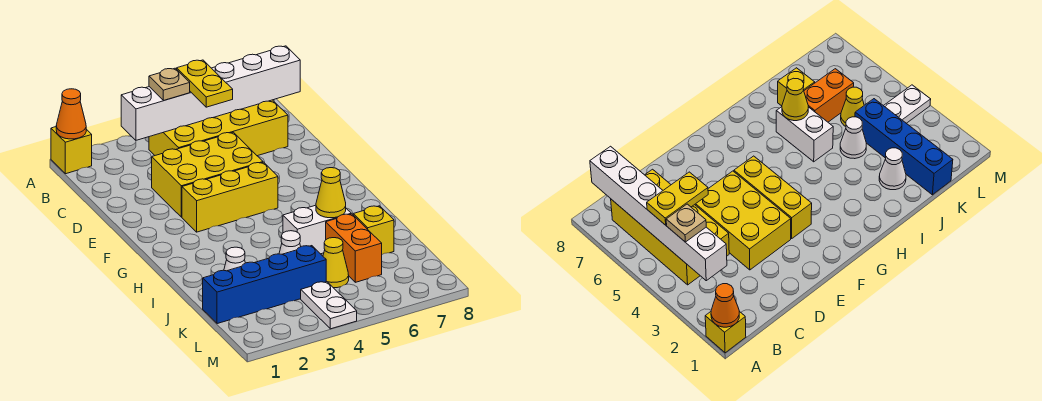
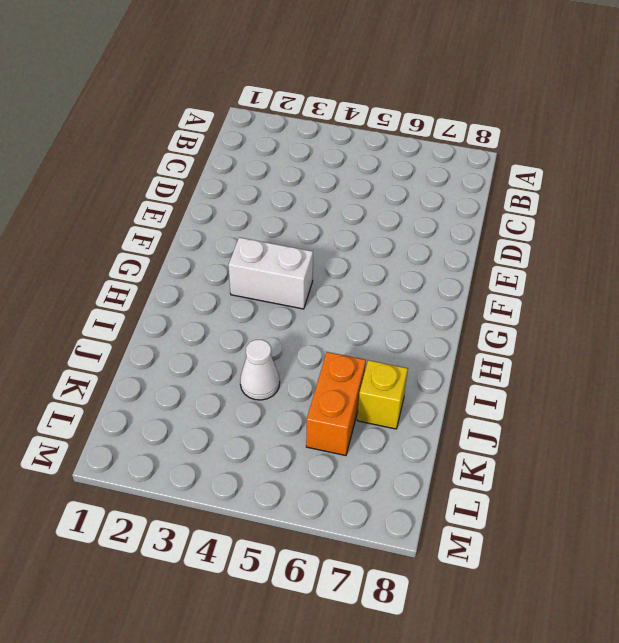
white brick G3:G4 level 1 -> white brick I5:I6 level 1
none -> yellow brick A1 level 1
none -> yellow brick B4:C7 level 1
none -> yellow brick D3:E5 level 1

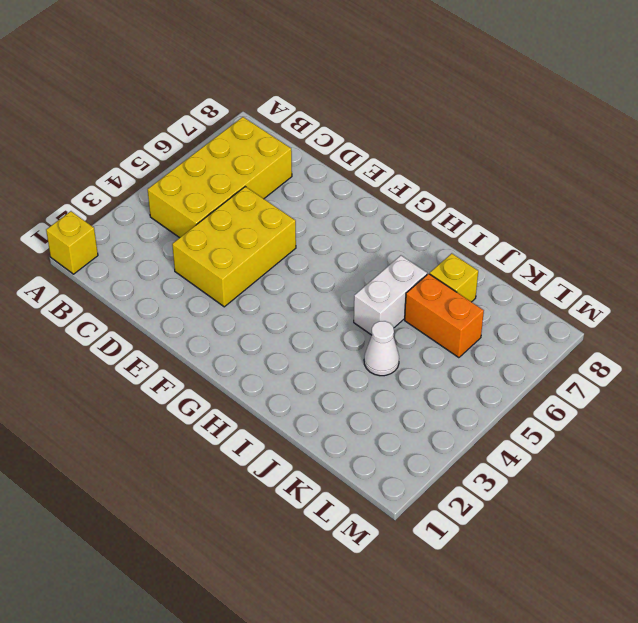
none -> yellow brick F3:F5 level 1
none -> white cone J2 level 1
none -> blue brick K1:K4 level 1

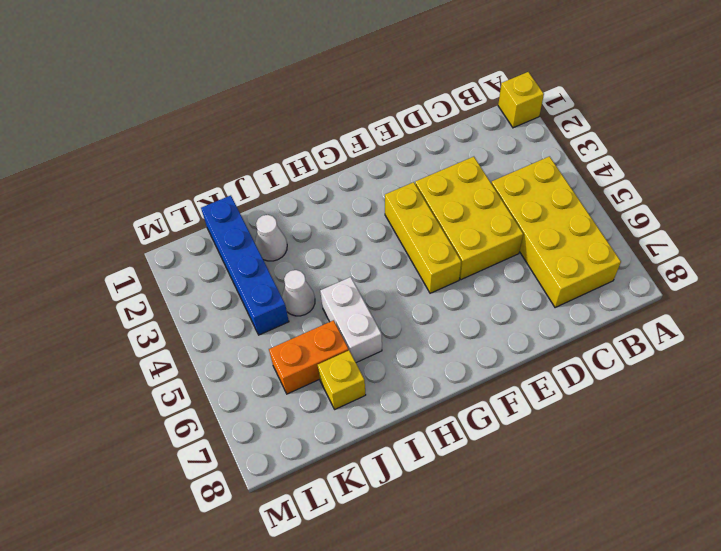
none -> yellow cone K5 level 1
none -> white plate L4:M4 level 1
none -> orange cone A1 level 2

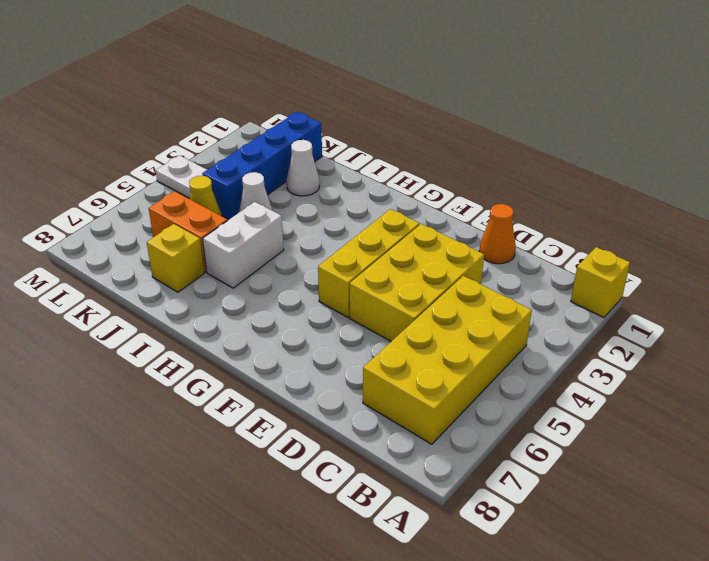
orange cone D1 level 1 -> orange cone A1 level 2
none -> white brick B3:B8 level 2
none -> yellow cone I6 level 2
none -> tan plate B4 level 3

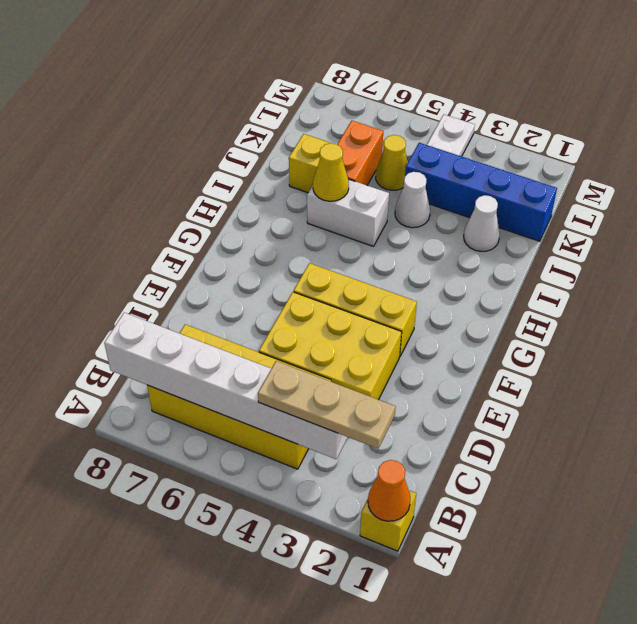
tan plate B2:B4 level 3 -> tan plate B4 level 3
none -> yellow plate B5:C5 level 3

